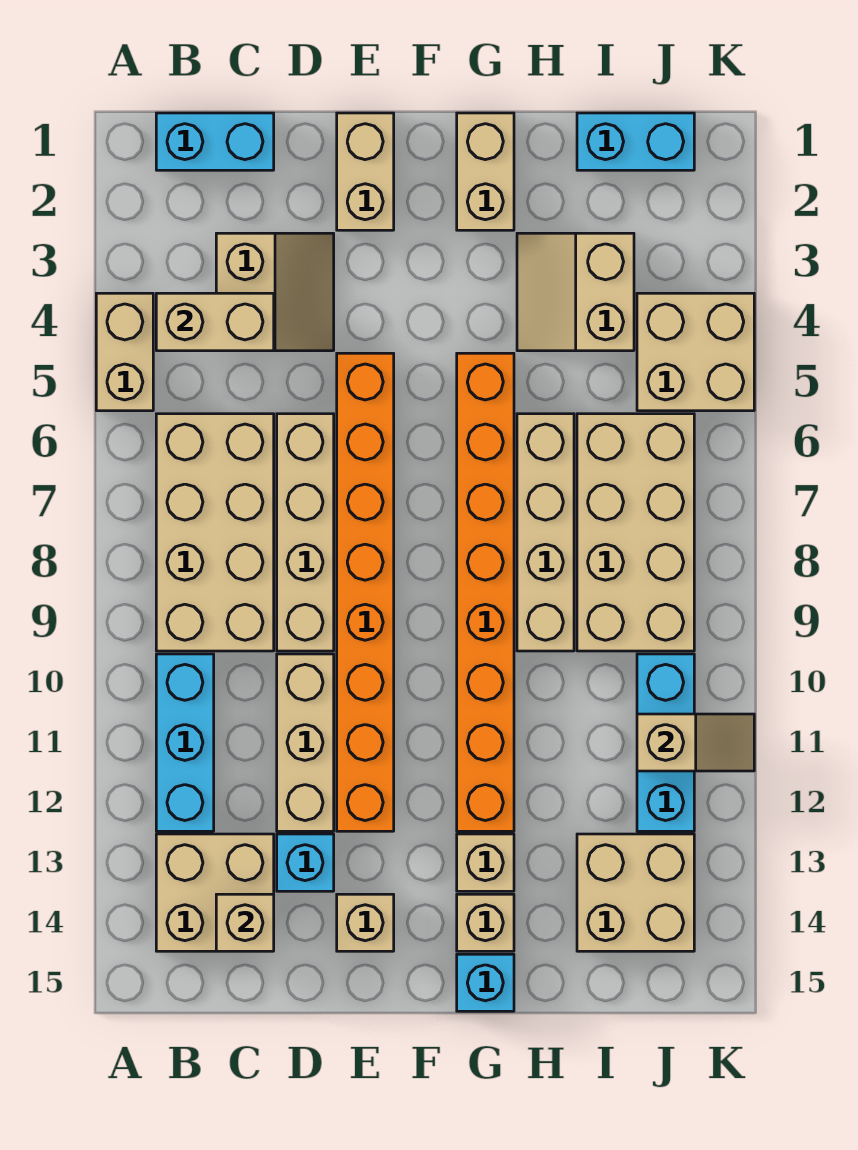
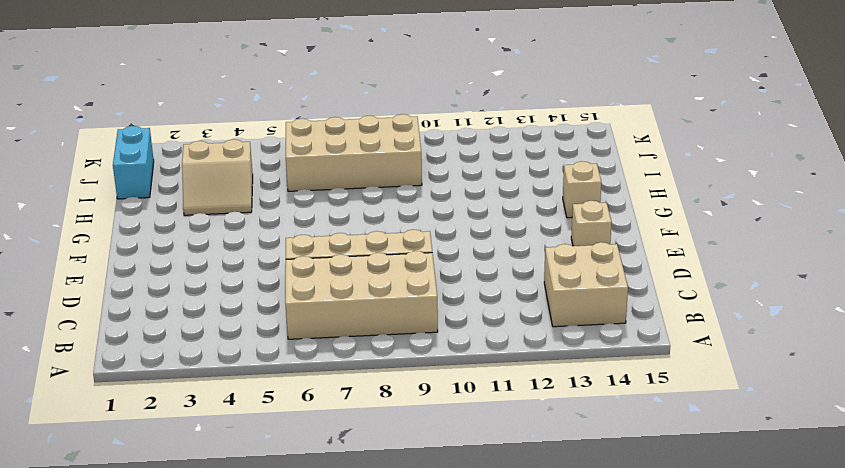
none -> tan brick A4:A5 level 1
none -> cyan brick B1:C1 level 1
none -> cyan brick B10:B12 level 1

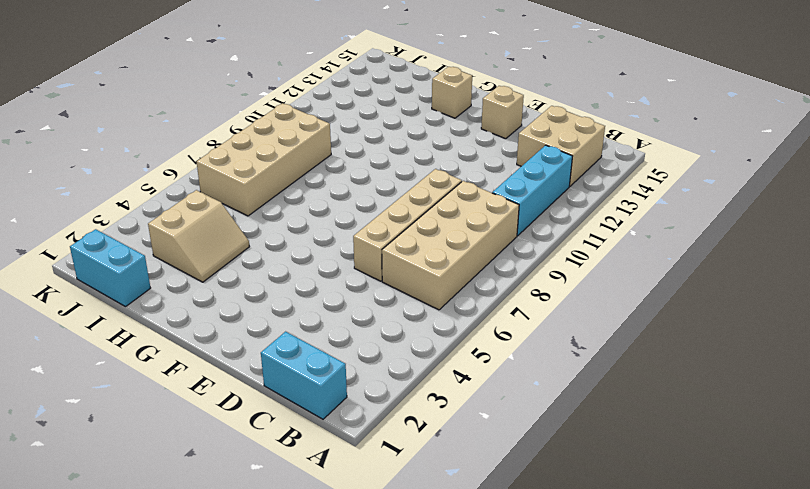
none -> tan brick A4:A5 level 1
none -> tan slope C3:D4 level 1 top C
none -> tan brick D10:D12 level 1

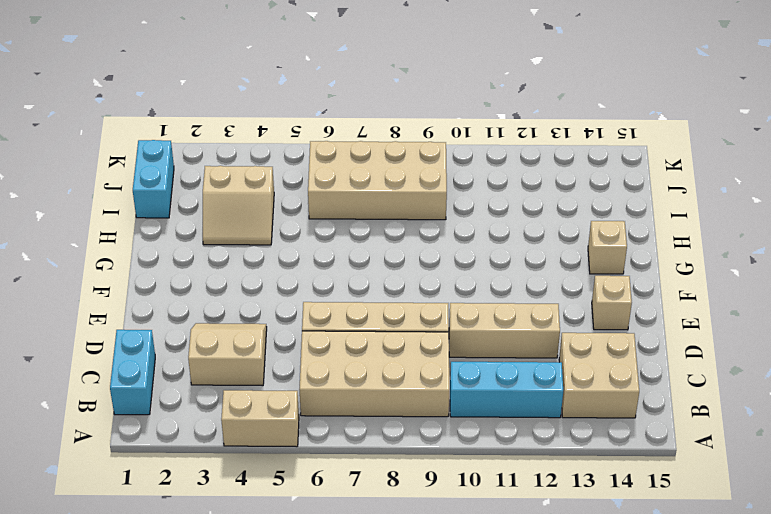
none -> cyan brick D13 level 1
none -> tan brick E1:E2 level 1
none -> orange brick E5:E12 level 1

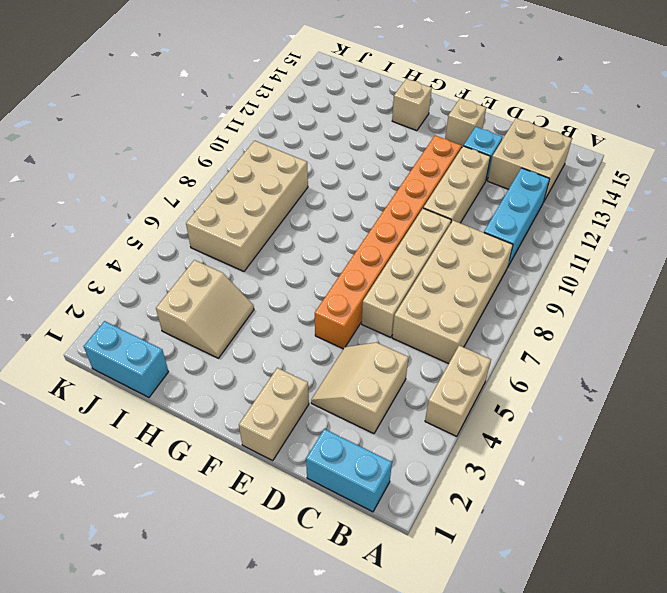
none -> tan brick G1:G2 level 1
none -> orange brick G5:G12 level 1
none -> tan brick G13 level 1

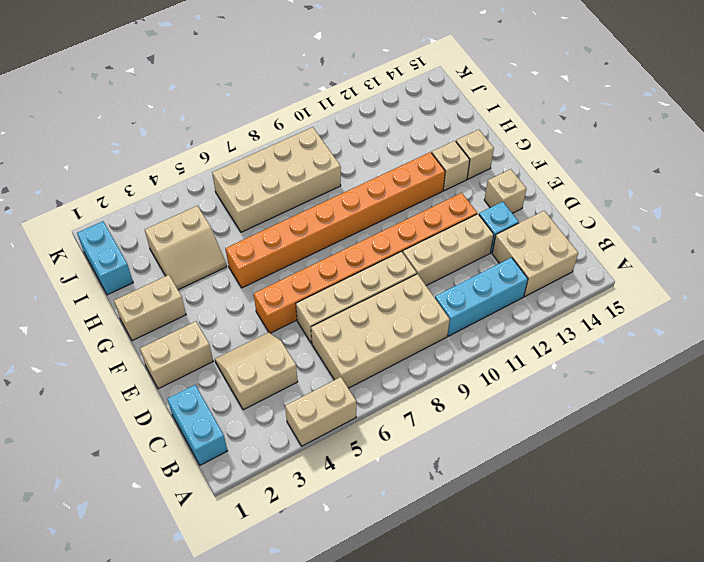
none -> cyan brick G15 level 1
none -> tan brick H6:H9 level 1
none -> tan brick I13:J14 level 1

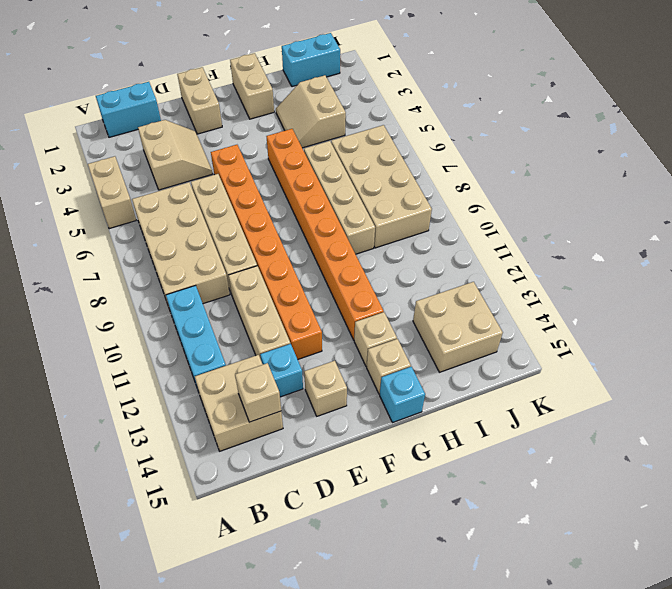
none -> tan brick J4:K5 level 1
none -> cyan brick J10:J12 level 1
none -> tan brick B4:C4 level 2

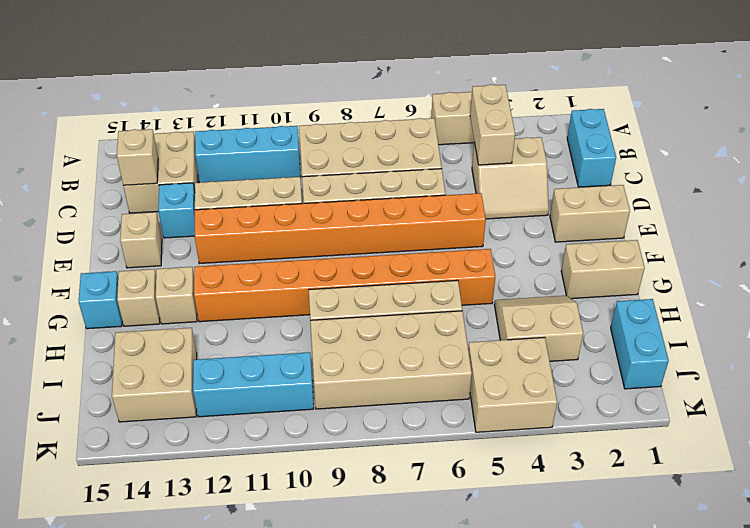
none -> tan slope J11:K11 level 2 top J

